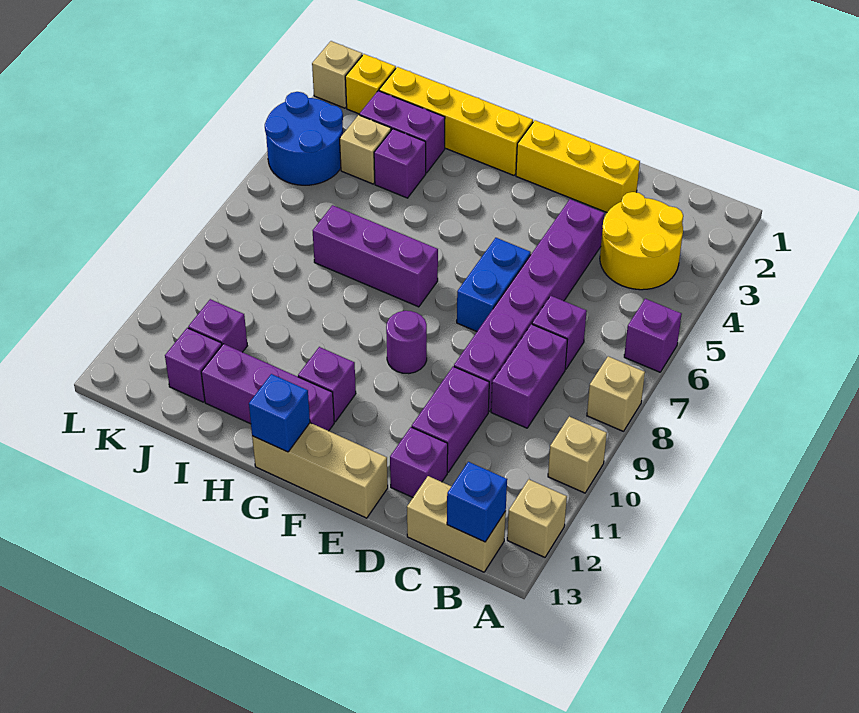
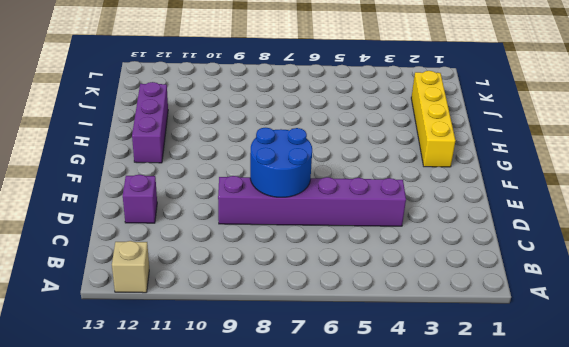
blue round brick D7:E8 level 2 -> blue round brick K4:L5 level 1
none -> purple brick A6 level 1
none -> tan brick A8 level 1
none -> tan brick A10 level 1

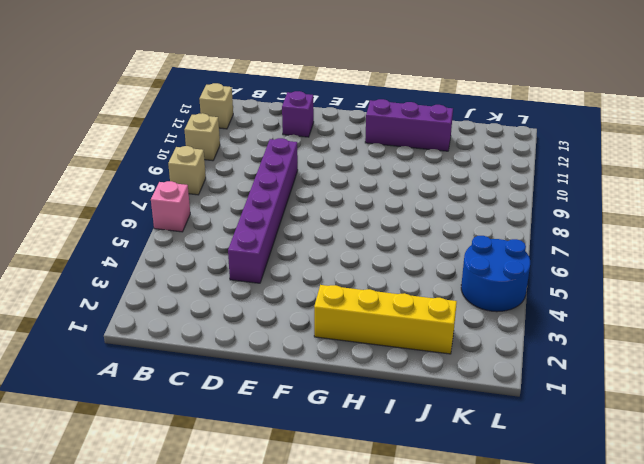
pink brick A6 level 1 -> purple brick A6 level 1
none -> yellow round brick B3:C4 level 1
none -> tan brick B13:C13 level 1
none -> purple brick C7 level 1

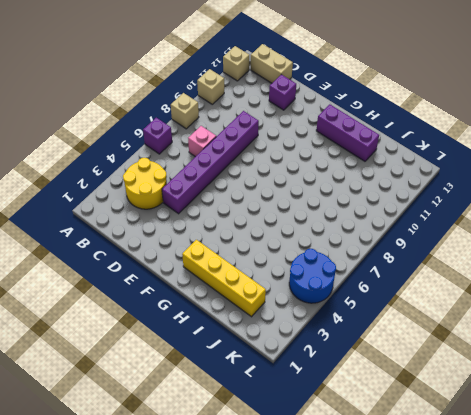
pink brick C7 level 1 -> purple brick C7 level 1
none -> purple brick C8:C9 level 1
none -> yellow brick D2:F2 level 1
none -> purple brick D10:D11 level 1

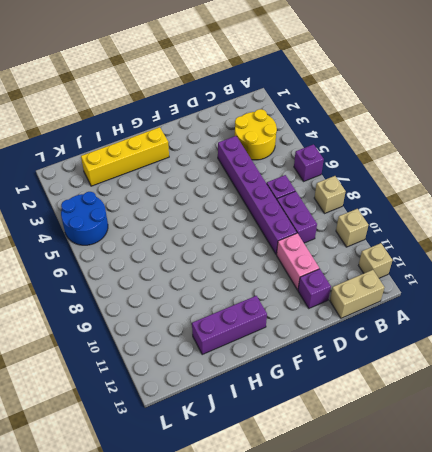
pink brick D10:D11 level 1 -> purple brick D10:D11 level 1
none -> yellow brick D2:F2 level 1
none -> blue brick E6:E7 level 1
none -> tan brick E13:G13 level 1

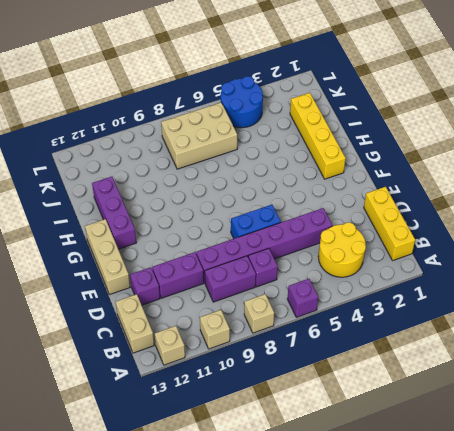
yellow brick B1:D1 level 1 -> yellow brick D2:F2 level 1
tan brick J6:K8 level 1 -> none
none -> purple round brick F9 level 1
none -> purple brick G7:I7 level 1
none -> purple brick G11 level 1

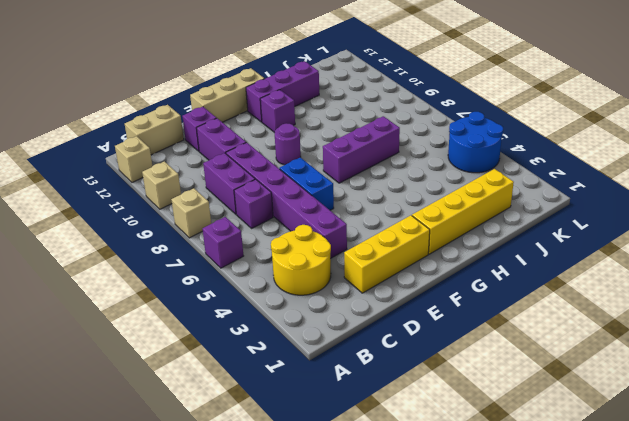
none -> purple brick I3:J3 level 1
none -> purple brick I4 level 1
none -> tan brick J4 level 1

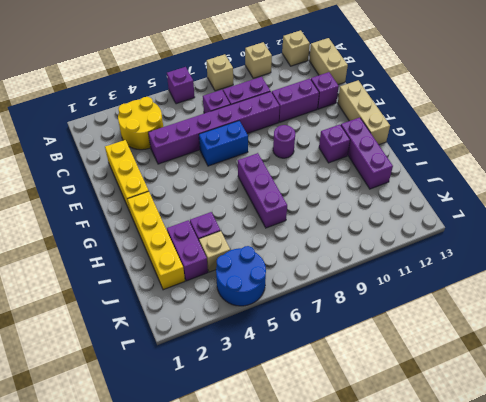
none -> purple brick J11 level 1
none -> purple brick J12 level 1
none -> yellow brick K2 level 1

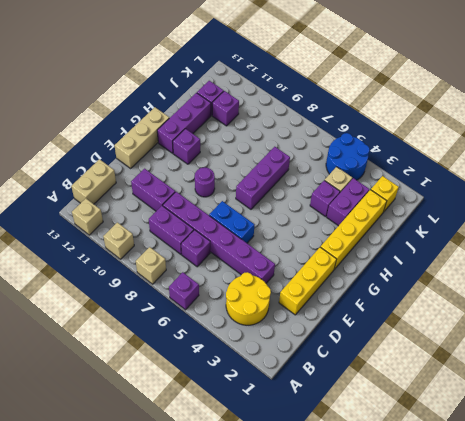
none -> purple brick D12 level 1
none -> tan brick L2 level 1
none -> blue brick B13 level 2

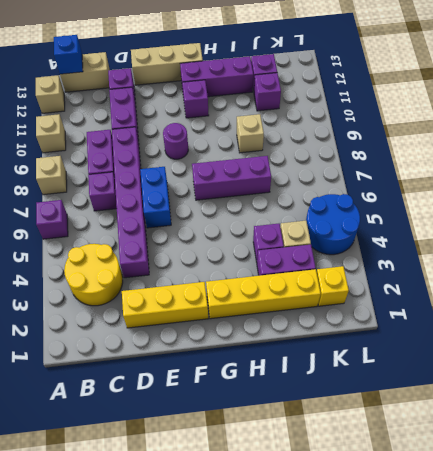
tan brick I9 level 1 -> tan brick L2 level 1
none -> blue brick G13 level 2

